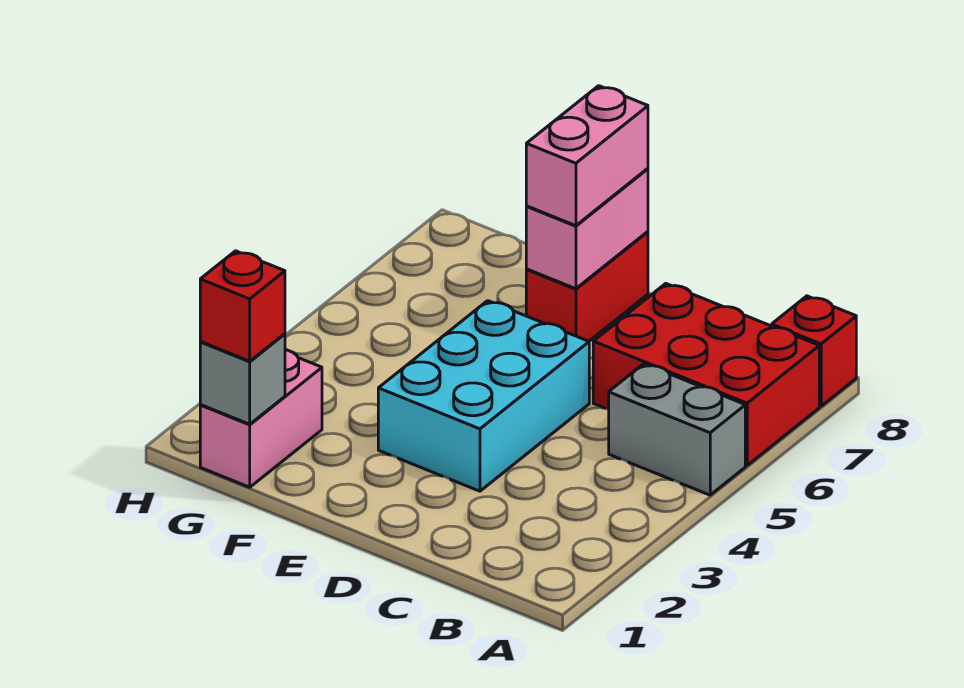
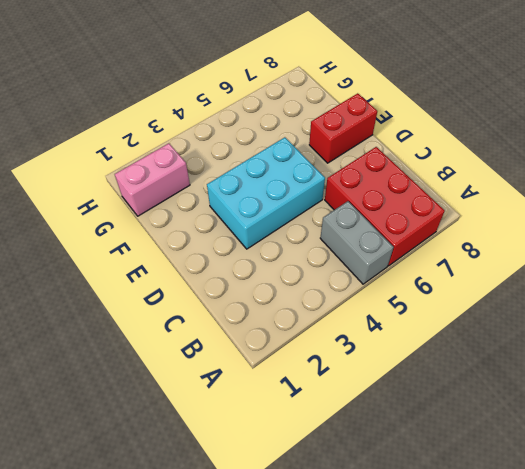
none -> red brick A8 level 1
none -> pink brick E7:E8 level 2

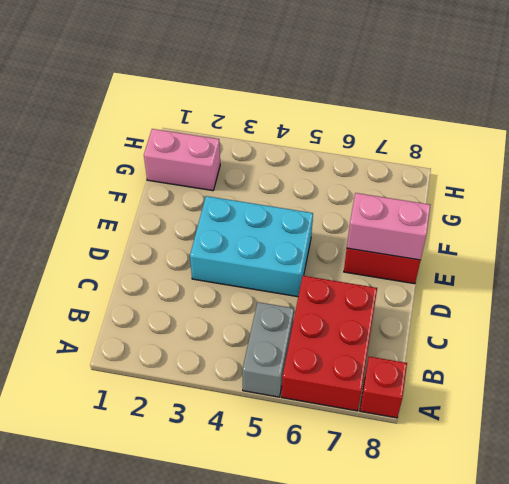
none -> grey brick G1 level 2
none -> pink brick E7:E8 level 3

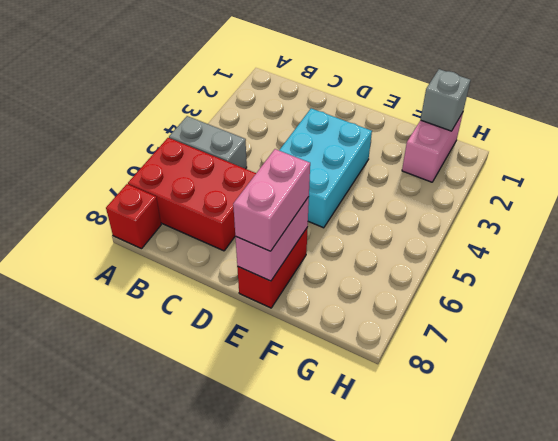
none -> red brick G1 level 3

